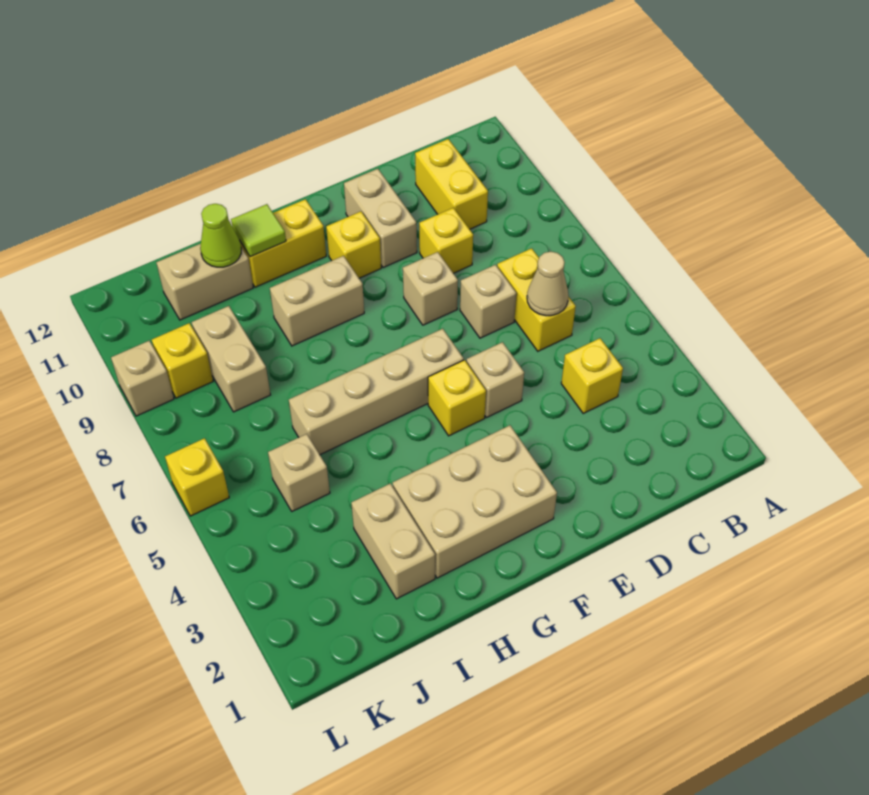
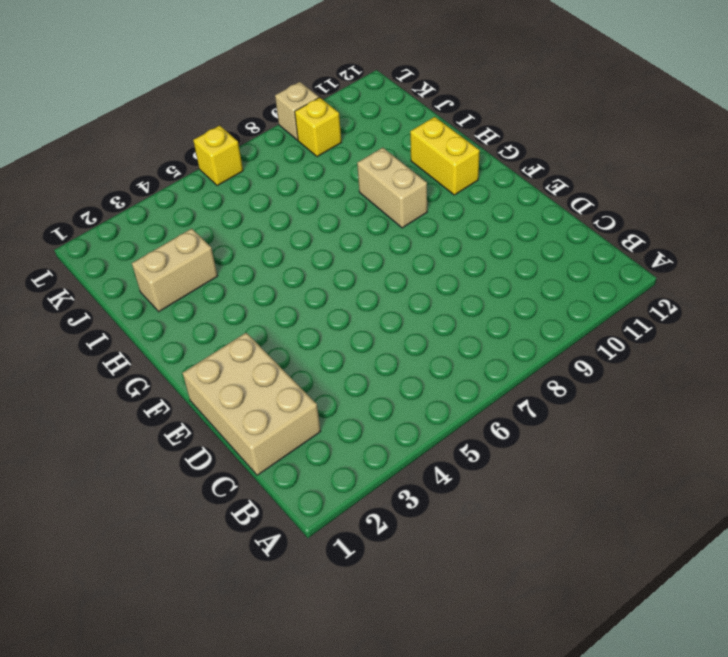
tan brick C1:E2 level 1 -> tan brick F2:H3 level 1
none -> yellow brick C4 level 1
none -> yellow brick C6:C7 level 1
none -> yellow brick C10:C11 level 1

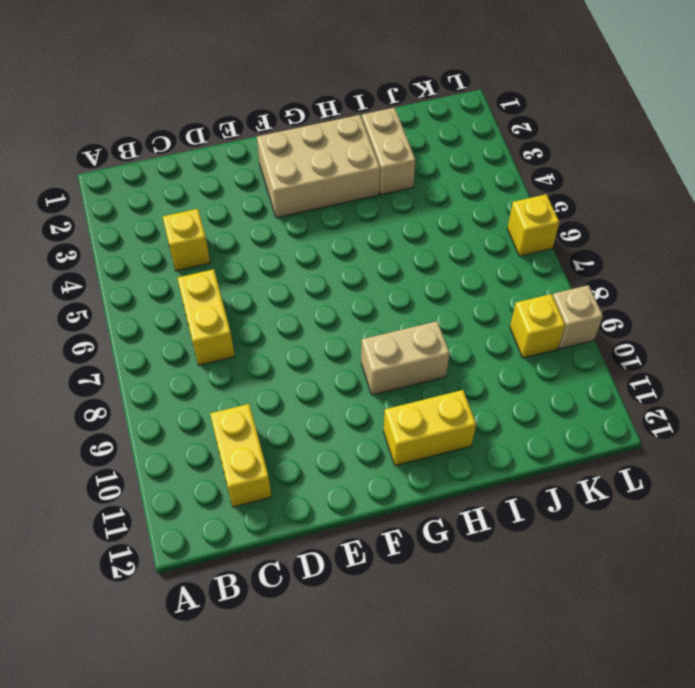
none -> tan brick D7 level 1
none -> yellow brick D9 level 1
none -> tan brick E5 level 1

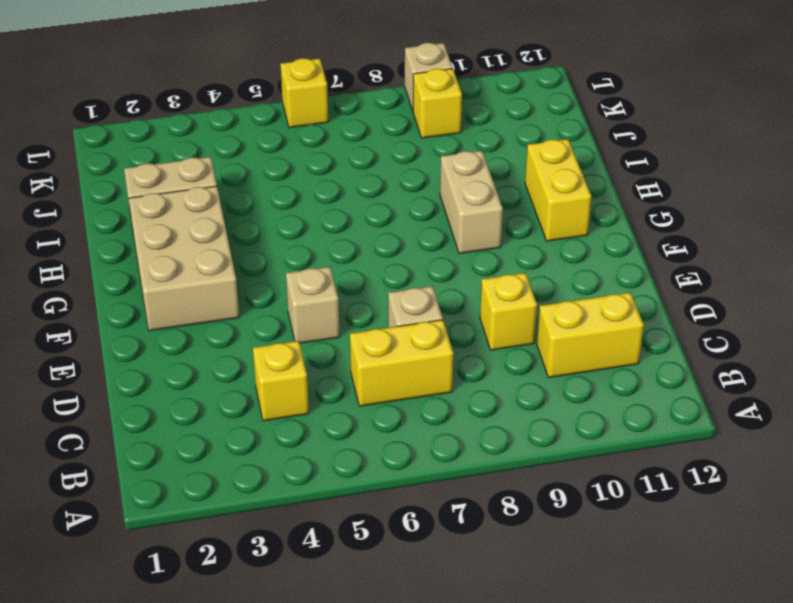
none -> tan brick E8 level 1
none -> tan brick E10:E11 level 1
none -> yellow brick F5 level 1

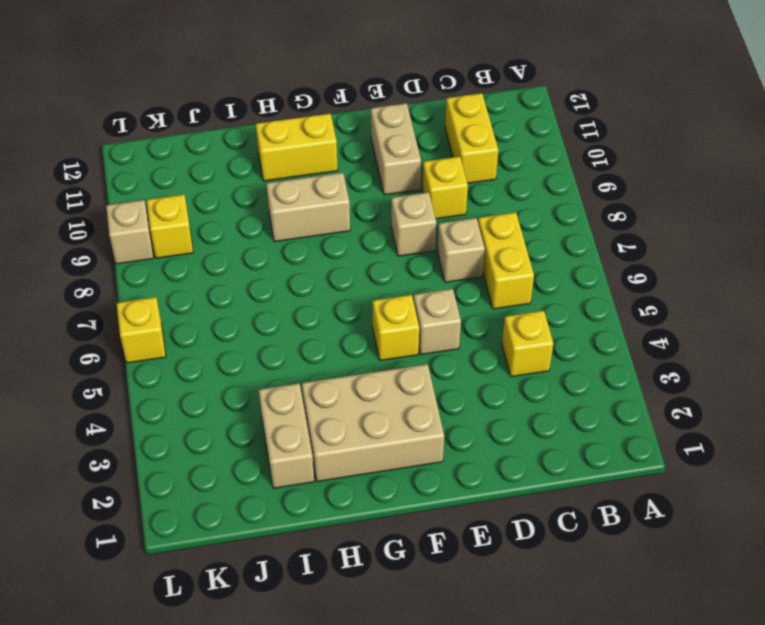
none -> tan brick F6:I6 level 1
none -> yellow brick F10 level 1
none -> tan brick I11:J11 level 1

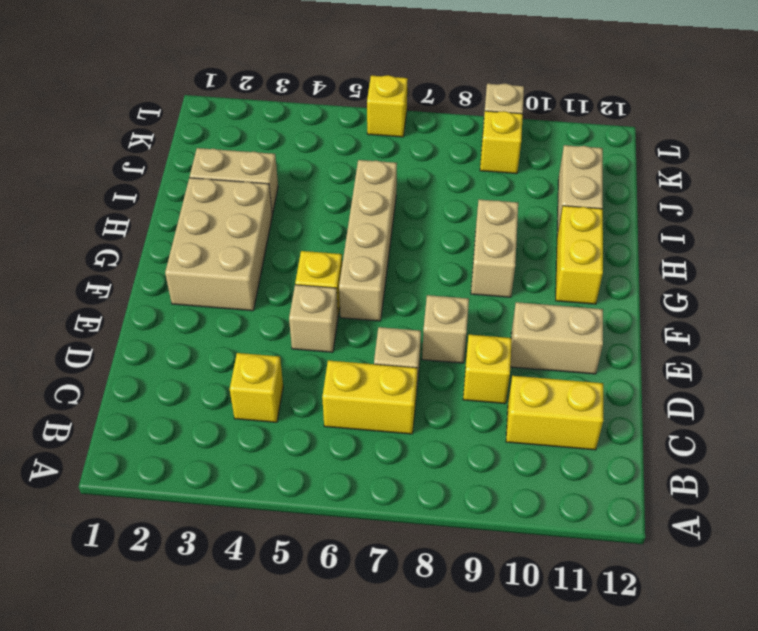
none -> yellow brick F10 level 1
none -> tan brick J5 level 1
none -> tan brick J8:J9 level 1

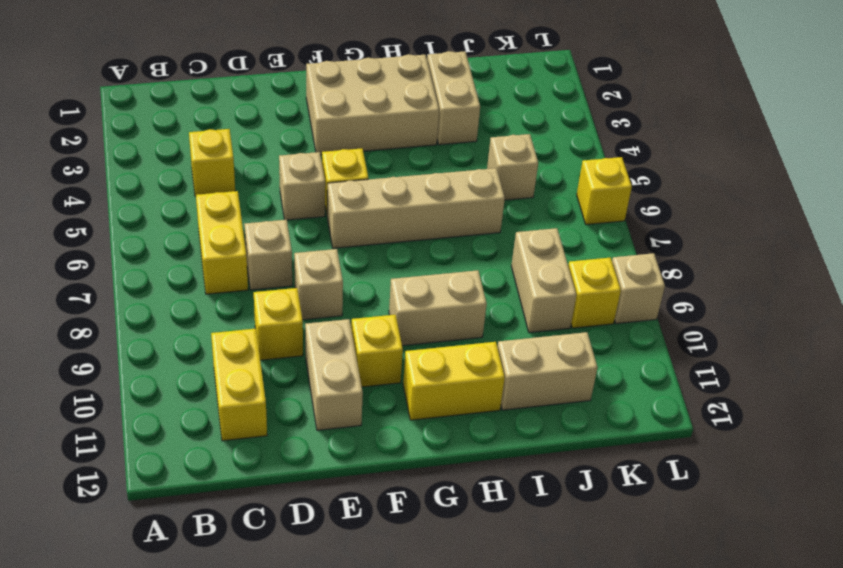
none -> tan cone C6 level 2
none -> lime tile H11 level 2
none -> lime cone I11 level 2

